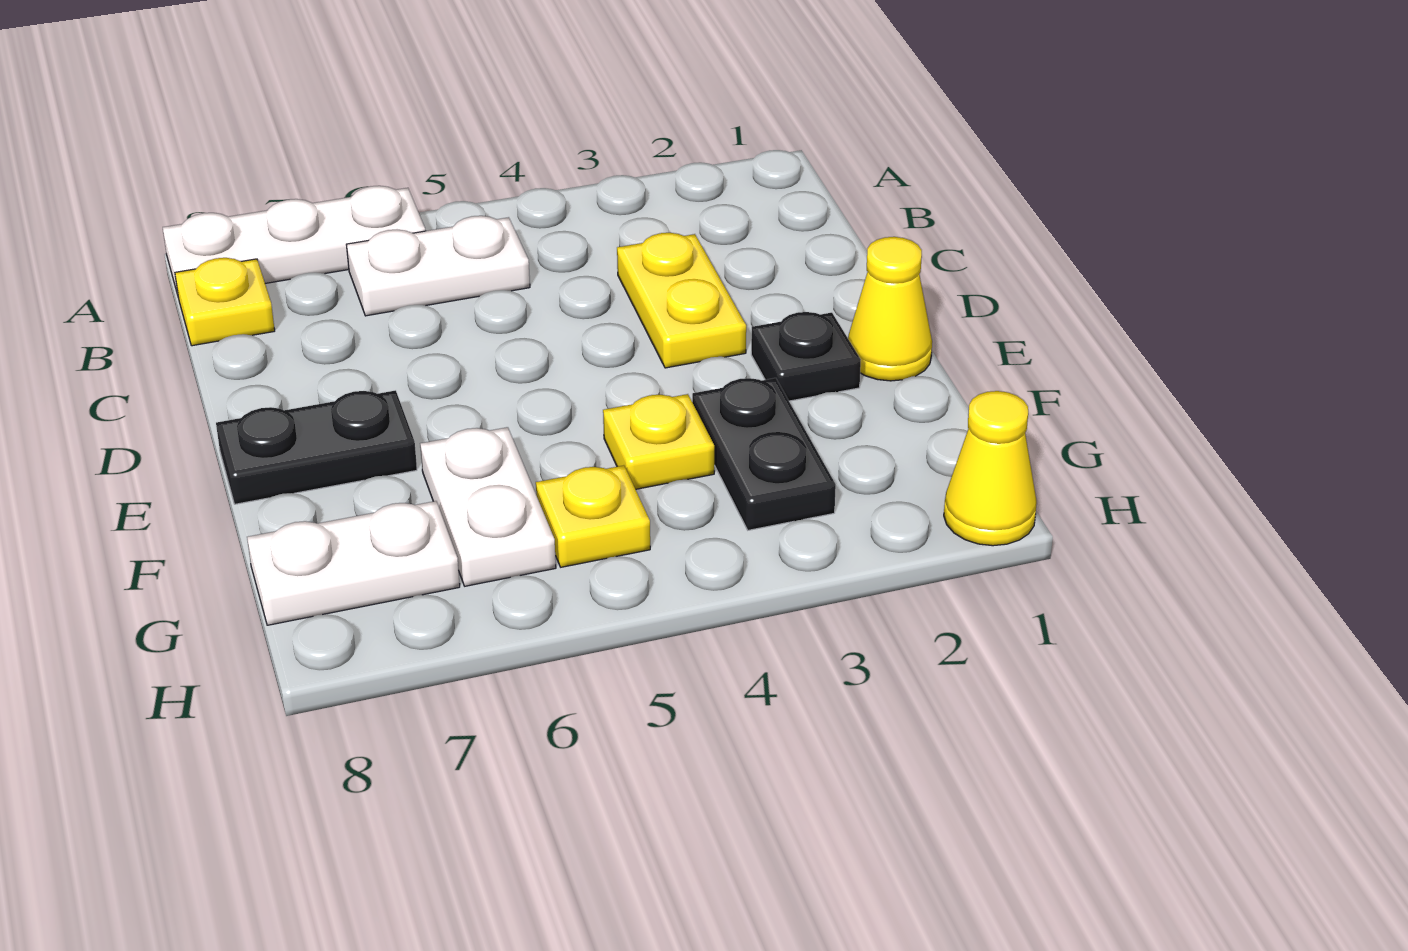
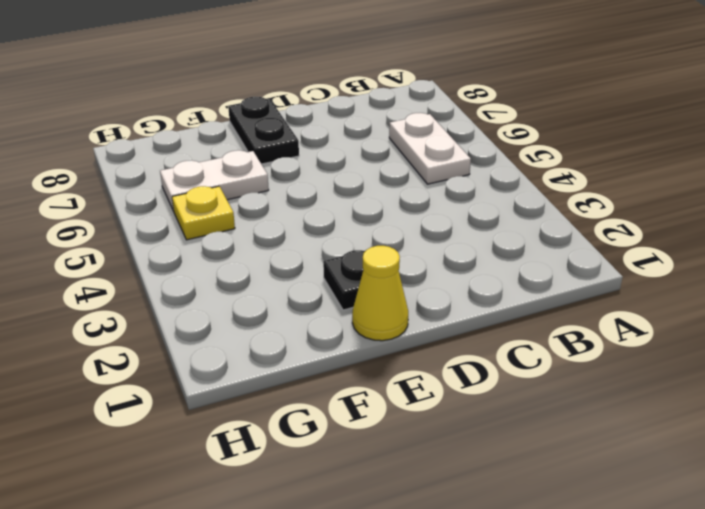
none -> white plate A6:A8 level 1
none -> yellow plate B8 level 1
none -> yellow plate C3:D3 level 1

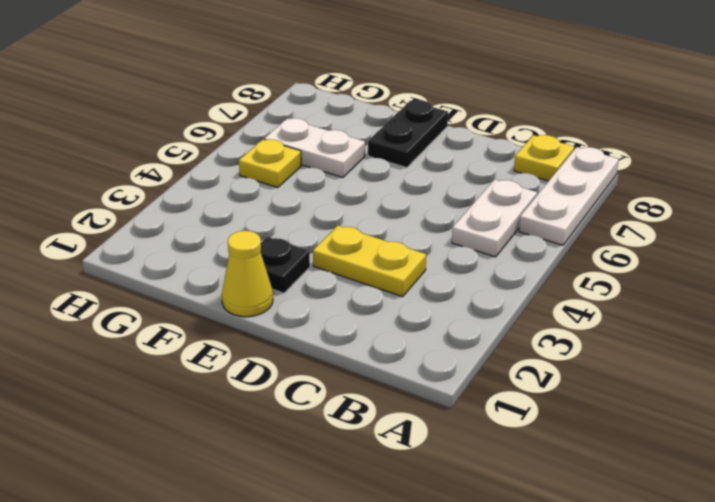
none -> black plate F3:G3 level 1
none -> yellow plate F4 level 1
none -> white plate G7:G8 level 1

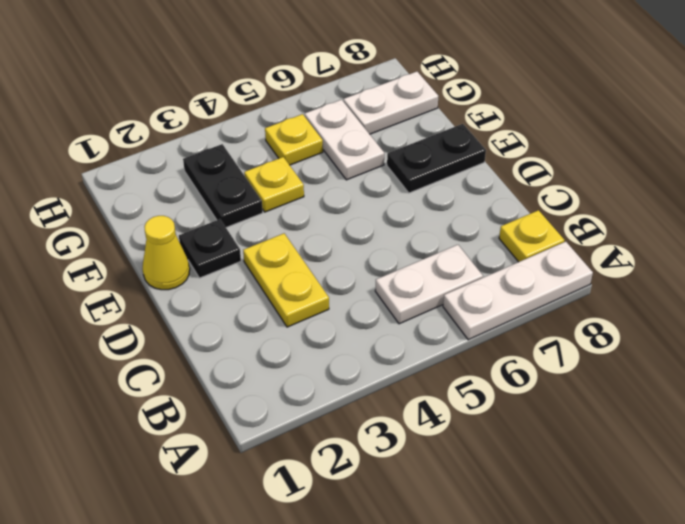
none -> yellow cone H1 level 1

